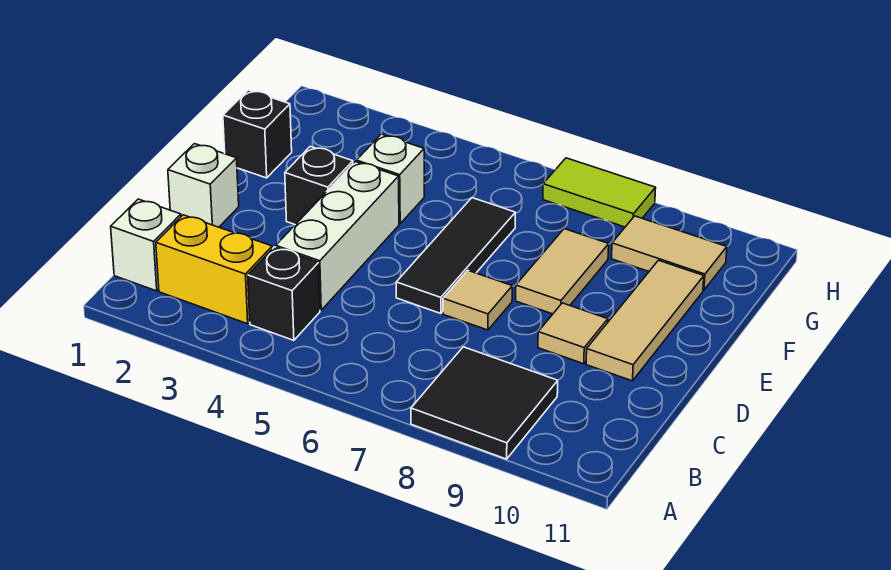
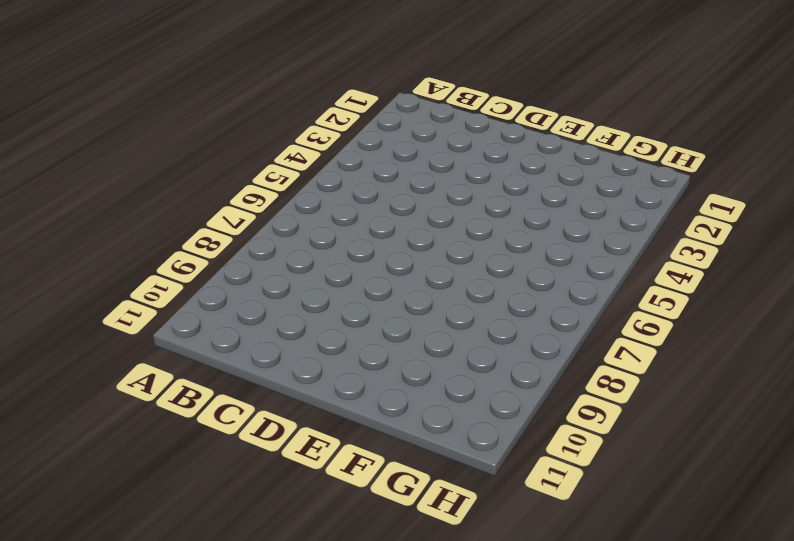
none -> black tile A8:B9 level 1
none -> white brick B1 level 1
none -> yellow brick B2:B3 level 1

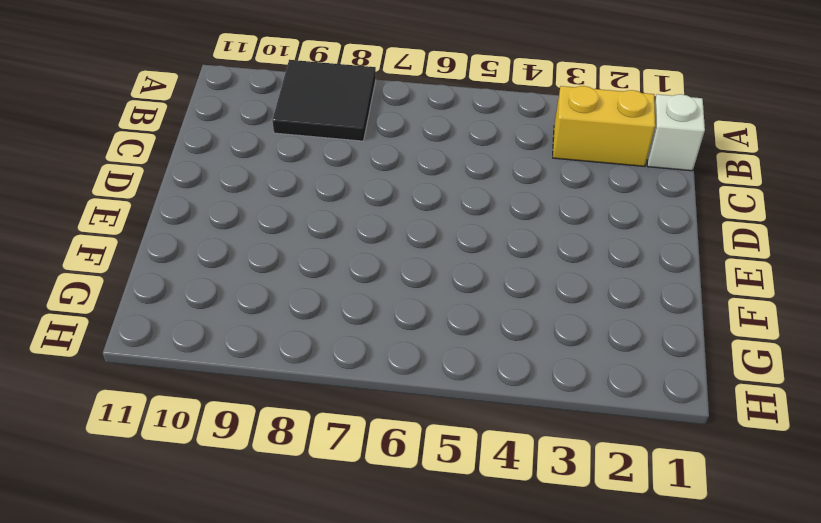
none -> black brick B4 level 1
none -> white brick C4:E4 level 1
none -> white brick D1 level 1

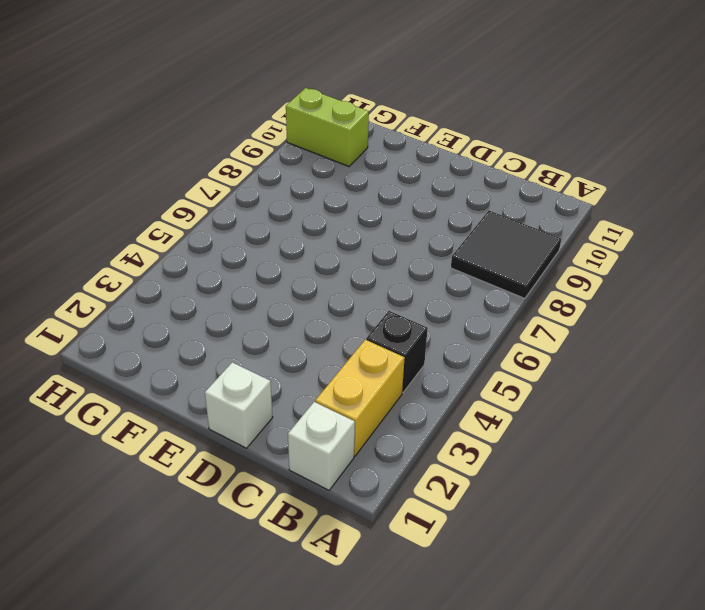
lime brick G10:H10 level 1 -> tan tile G9:G10 level 1
none -> white brick C4:E4 level 1
none -> black tile D6:F6 level 1
none -> tan tile D7 level 1

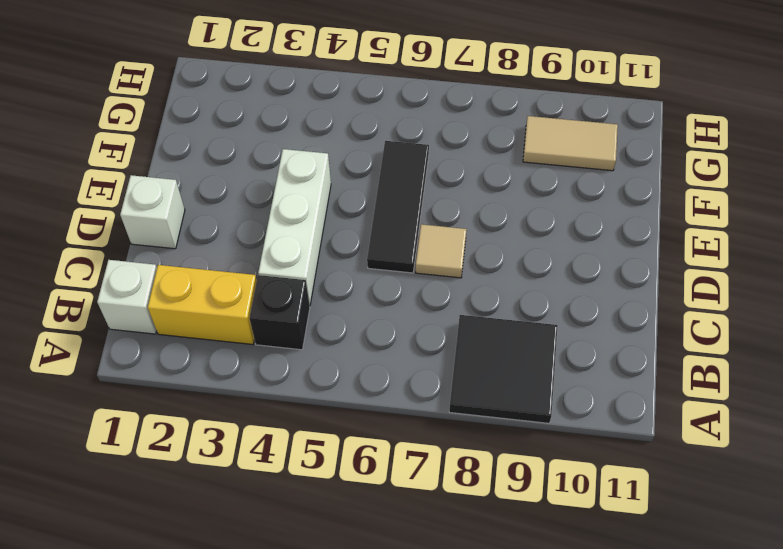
none -> tan tile D9 level 1
none -> tan tile D10:F10 level 1
none -> black brick E3 level 1

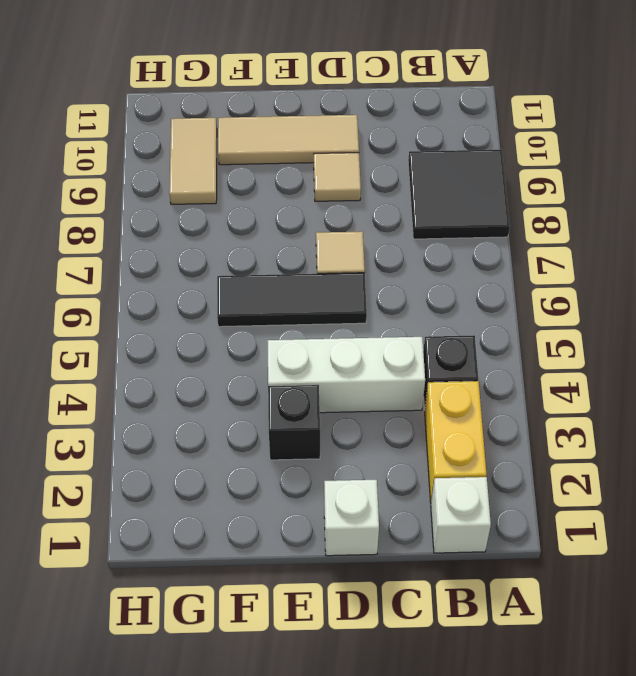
none -> tan tile E8:F8 level 1
none -> black brick F1 level 1
none -> white brick F4 level 1

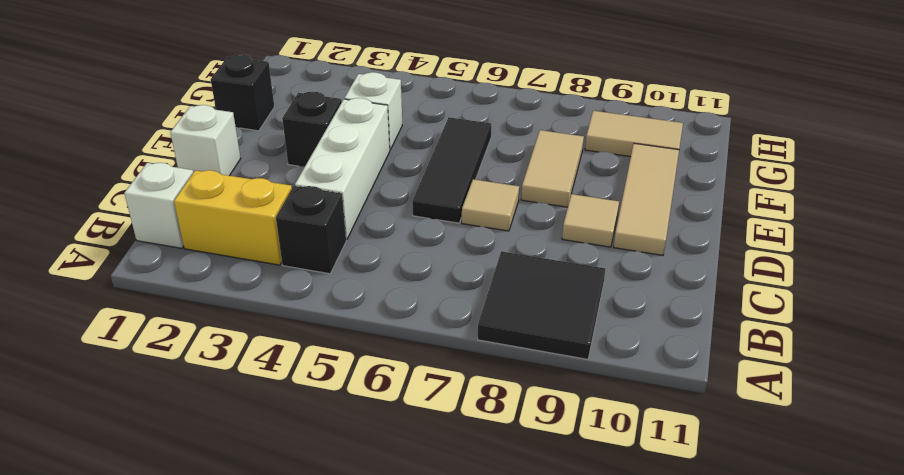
none -> lime tile H7:H8 level 1

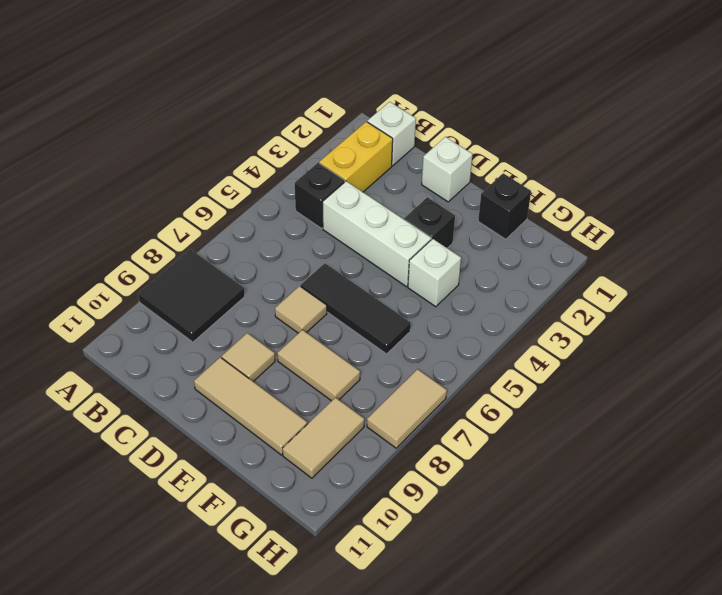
tan tile H7:H8 level 1 -> lime tile H7:H8 level 1

